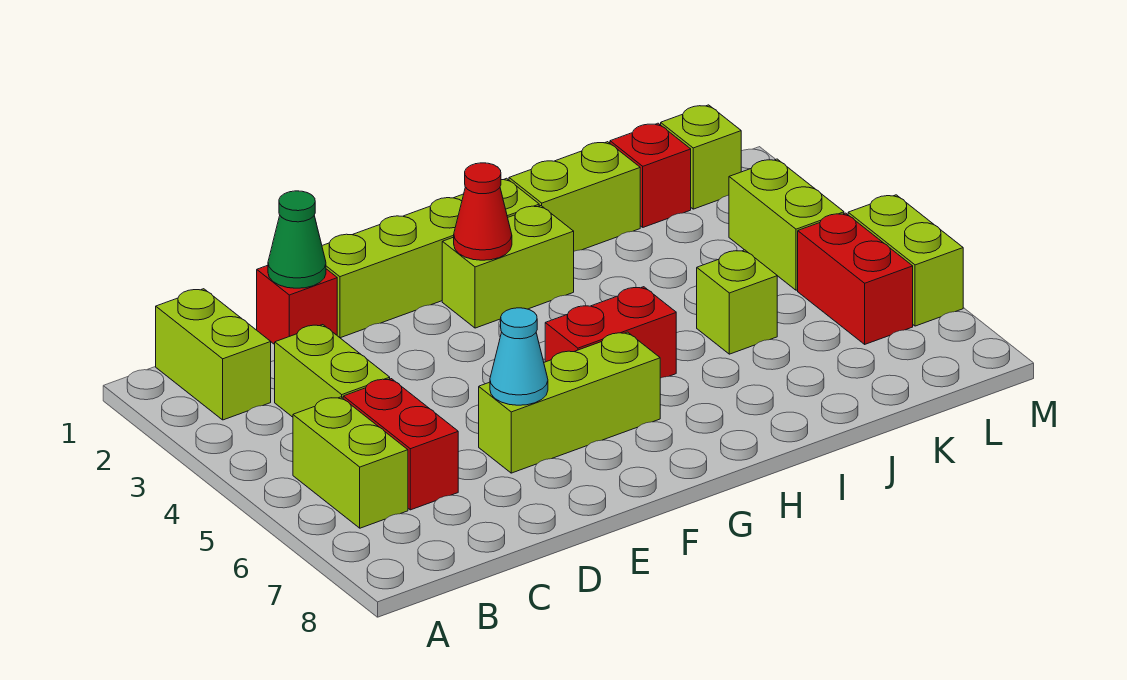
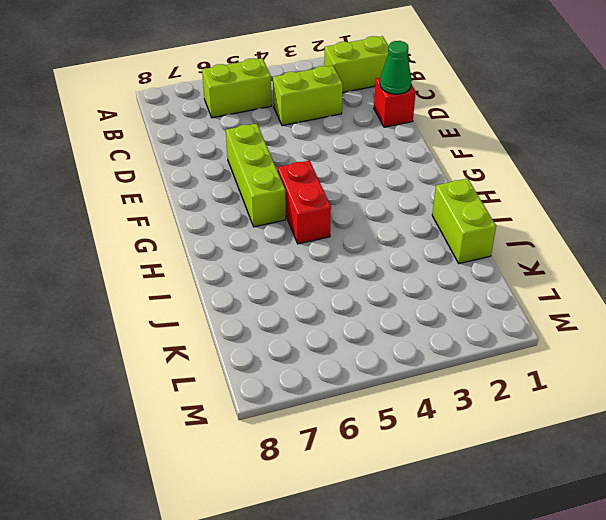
none -> red brick C5:C6 level 1
none -> lime brick E1:H1 level 1
none -> lime brick G2:H2 level 1

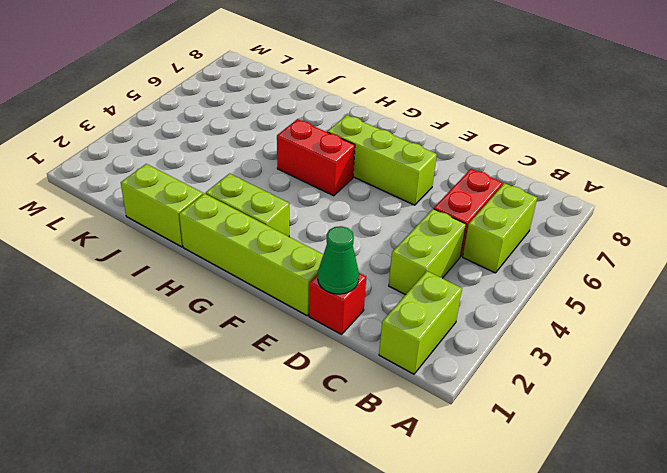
none -> lime brick J5 level 1
none -> red brick K1 level 1
none -> lime brick L1 level 1

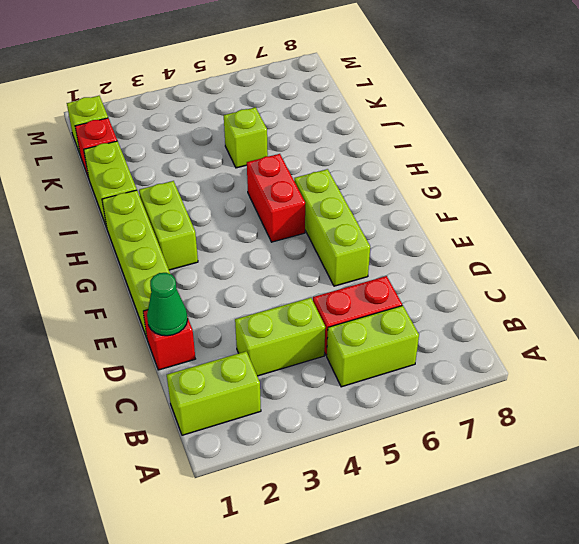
none -> lime brick L3:L4 level 1
none -> red brick L5:L6 level 1
none -> lime brick M5:M6 level 1

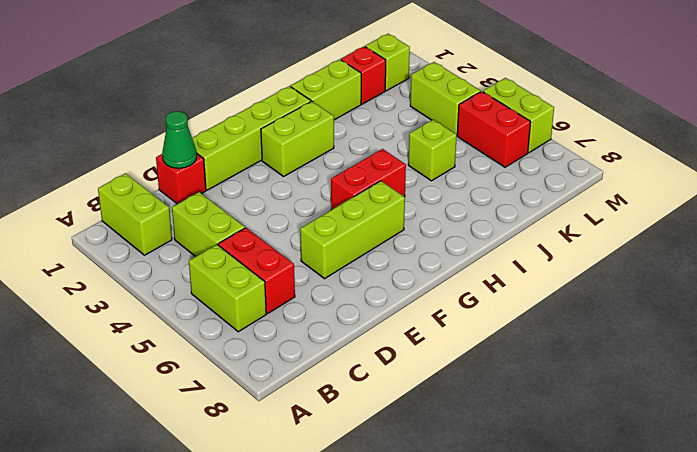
none -> cyan cone E6 level 2
none -> red cone G2 level 2

